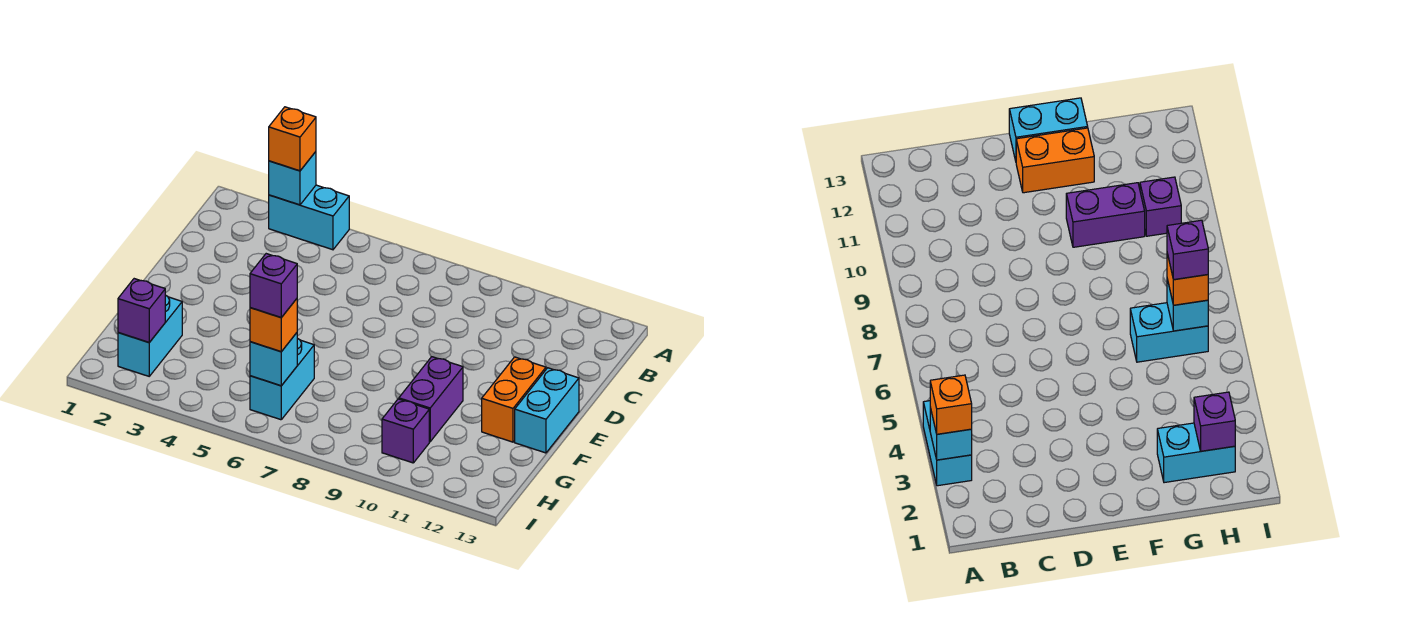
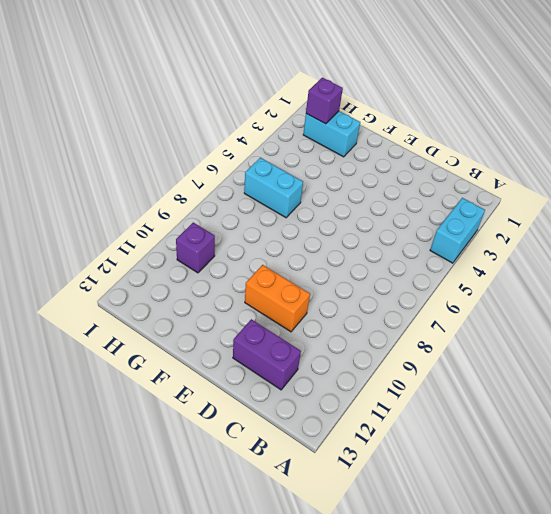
purple brick C12:D12 level 1 -> purple brick F10:G10 level 1
orange brick D10:E10 level 1 -> orange brick E12:F12 level 1
none -> cyan brick E13:F13 level 1
none -> cyan brick A3 level 2
none -> cyan brick H6 level 2

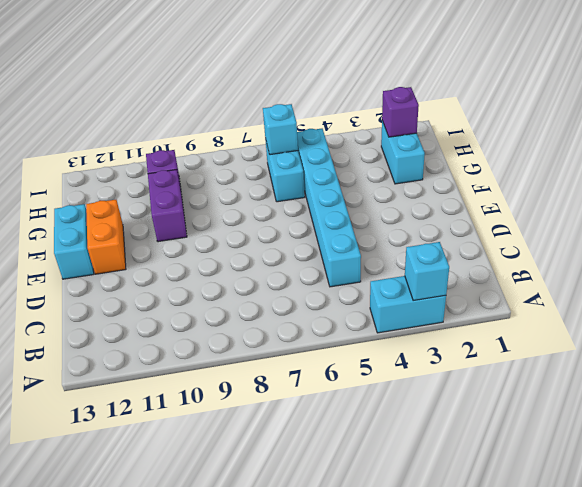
cyan brick C5:H5 level 1 -> none
none -> orange brick A3 level 3
none -> orange brick H6 level 3
none -> purple brick H6 level 4

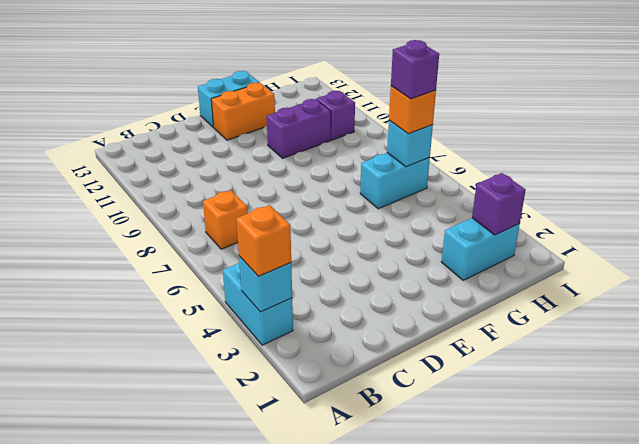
orange brick B7 level 1 -> none

